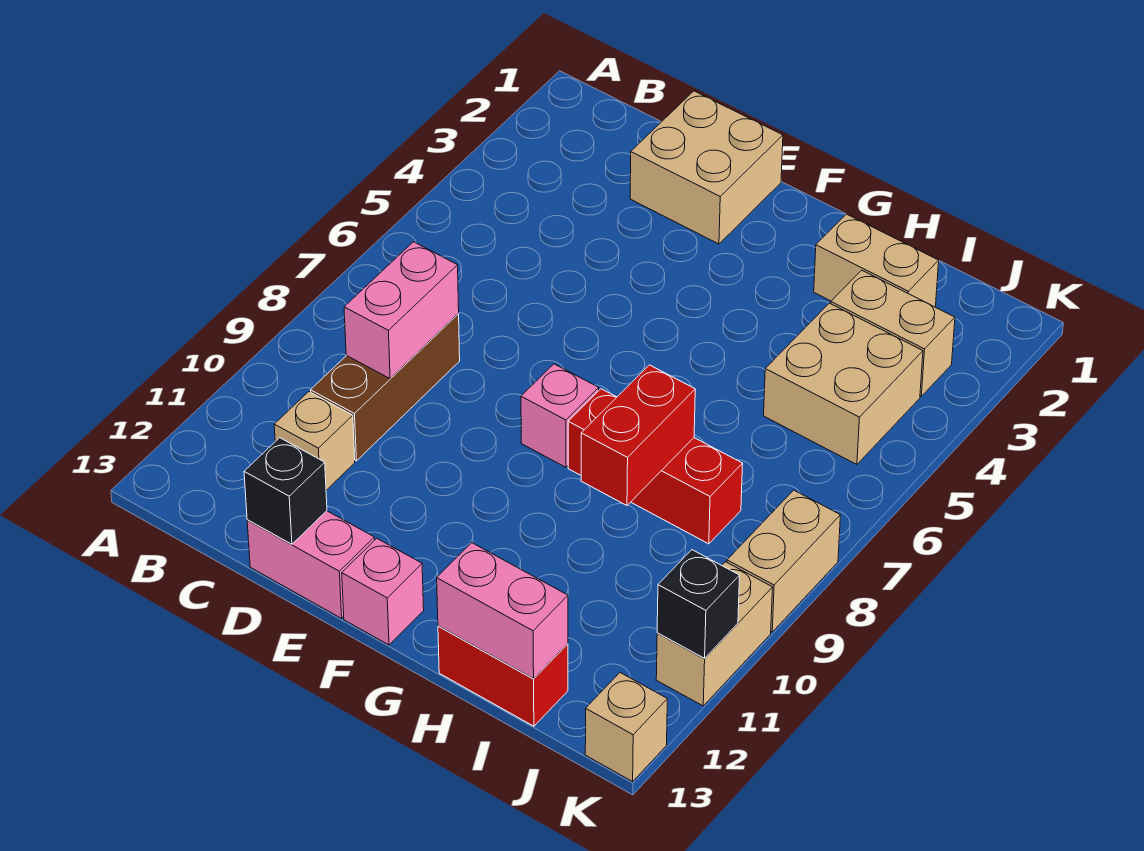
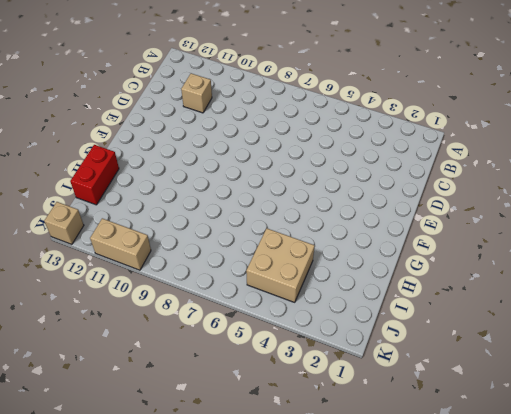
none -> brown brick C8:C10 level 1
none -> tan brick D1:E2 level 1
none -> pink brick D13:E13 level 1

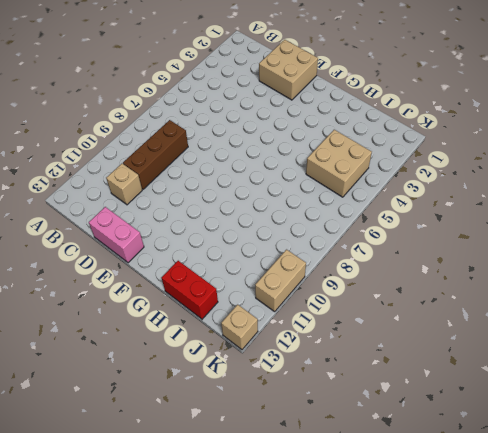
none -> pink brick F8 level 1
none -> pink brick F13 level 1
none -> red brick G8:I8 level 1

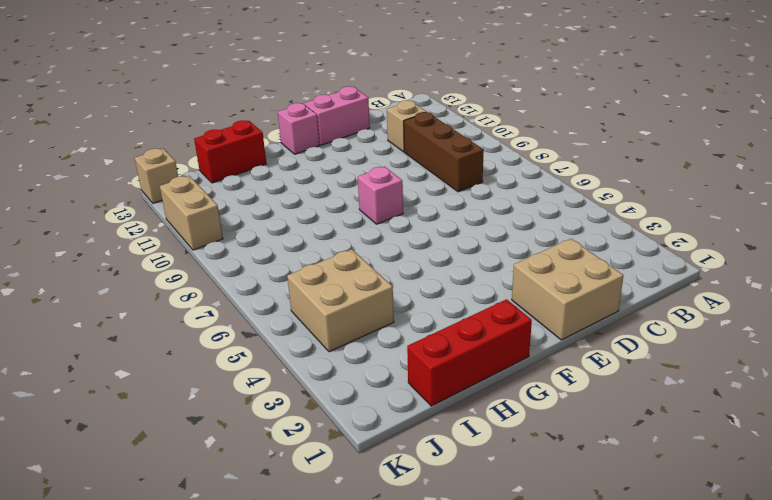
red brick G1:I1 level 1 -> red brick G8:I8 level 1
none -> tan brick H2:I2 level 1
none -> tan brick I3:J3 level 1
none -> tan brick K8:K9 level 1

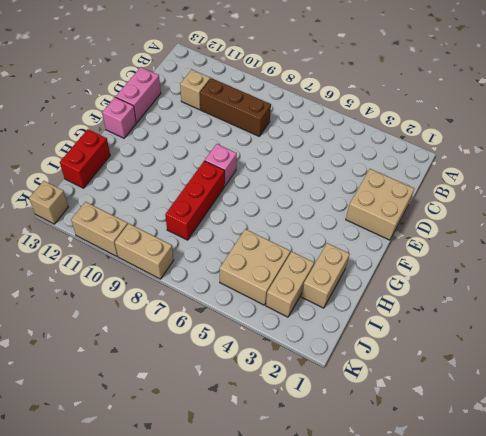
none -> pink brick C8:C9 level 2
none -> black brick D13 level 2
none -> red brick H8:H9 level 2

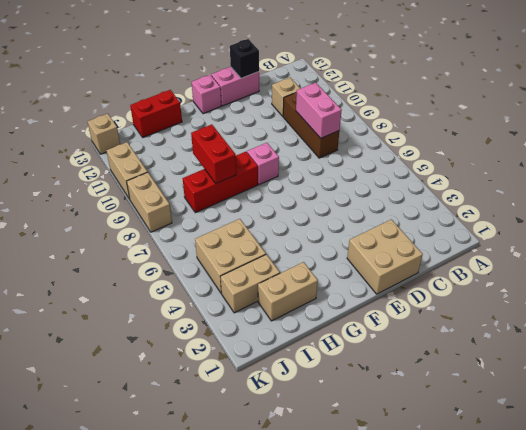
none -> pink brick H13:I13 level 2
none -> black brick K11 level 2

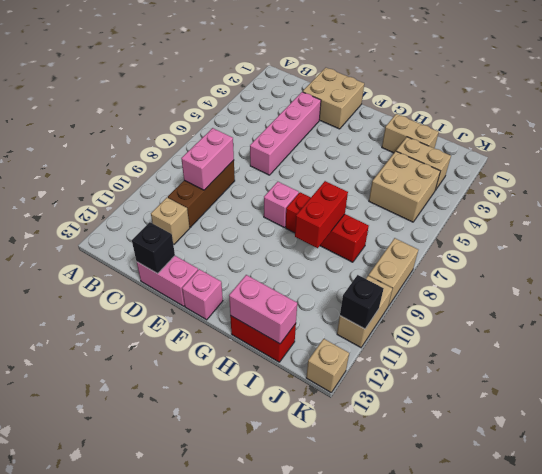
pink brick D3:D6 level 1 -> none

